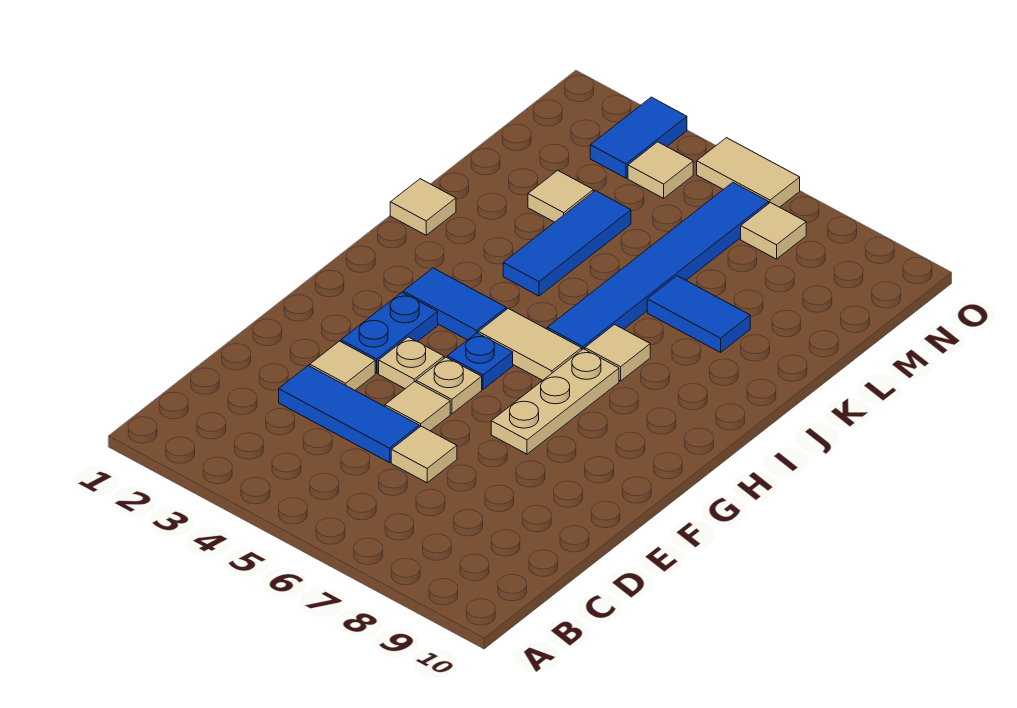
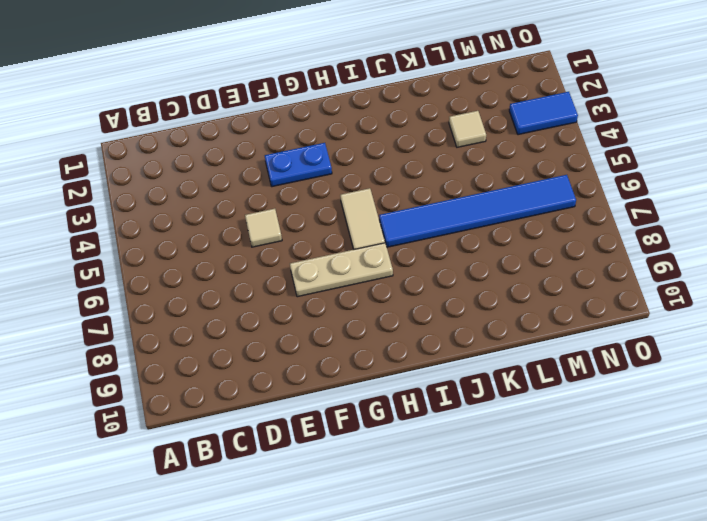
none -> blue tile D3:D5 level 1
none -> tan tile D6 level 1
none -> tan tile E3 level 1

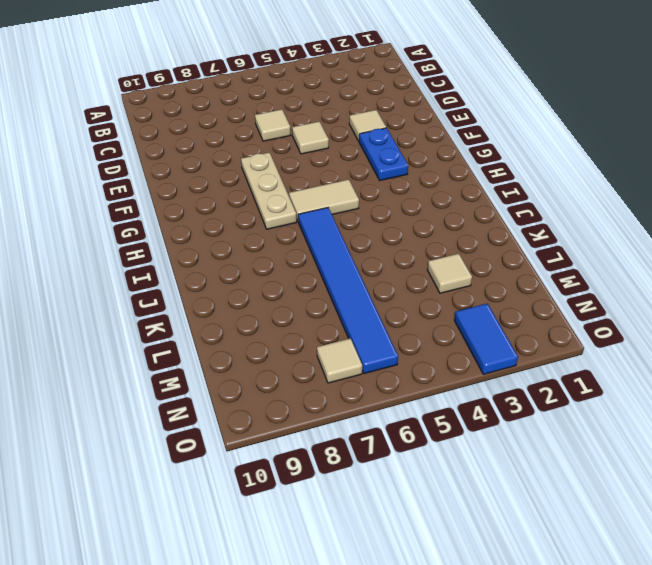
none -> blue tile D3:D5 level 1
none -> tan plate F4 level 1
none -> tan plate F5 level 1

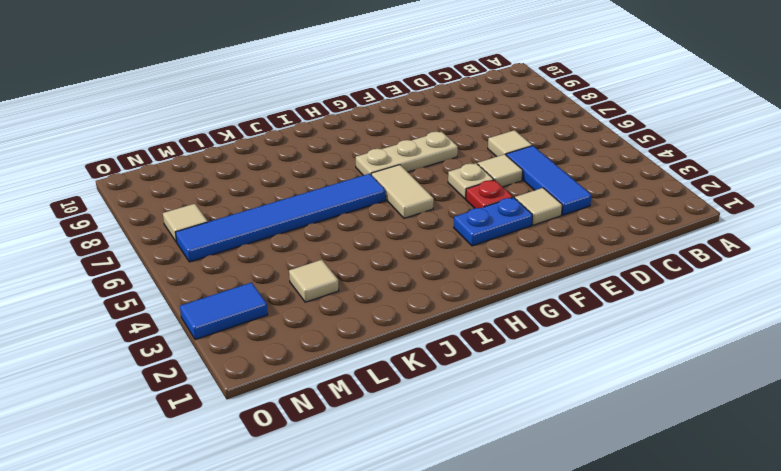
red plate F4 level 1 -> tan plate F4 level 1
none -> blue plate G5 level 1
none -> blue tile H3:H4 level 1
none -> tan tile I7 level 1

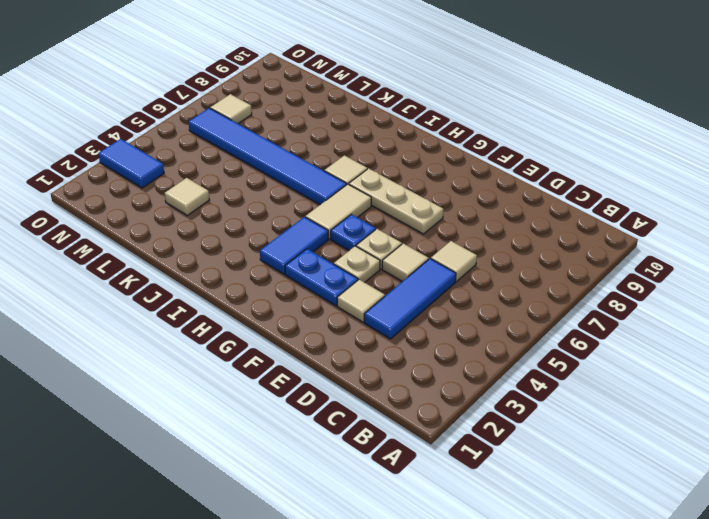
none -> tan tile J1 level 1
none -> blue tile J4:L4 level 1
none -> blue tile K7:K8 level 1

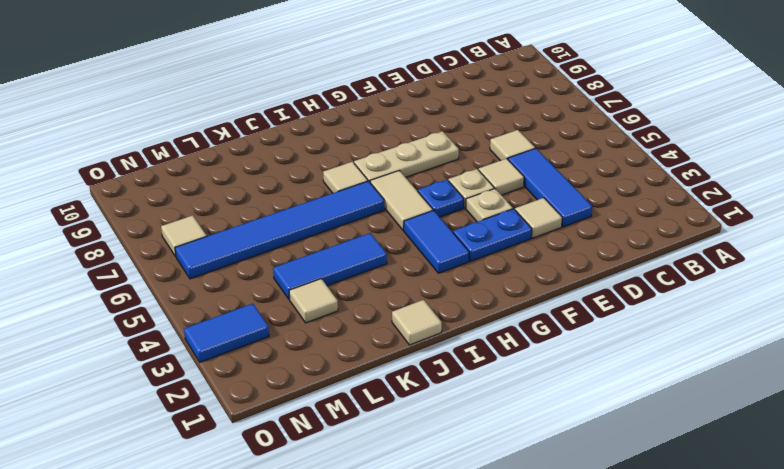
none -> blue tile K7:K8 level 1
none -> tan tile N4 level 1
none -> tan tile O5:O6 level 1

